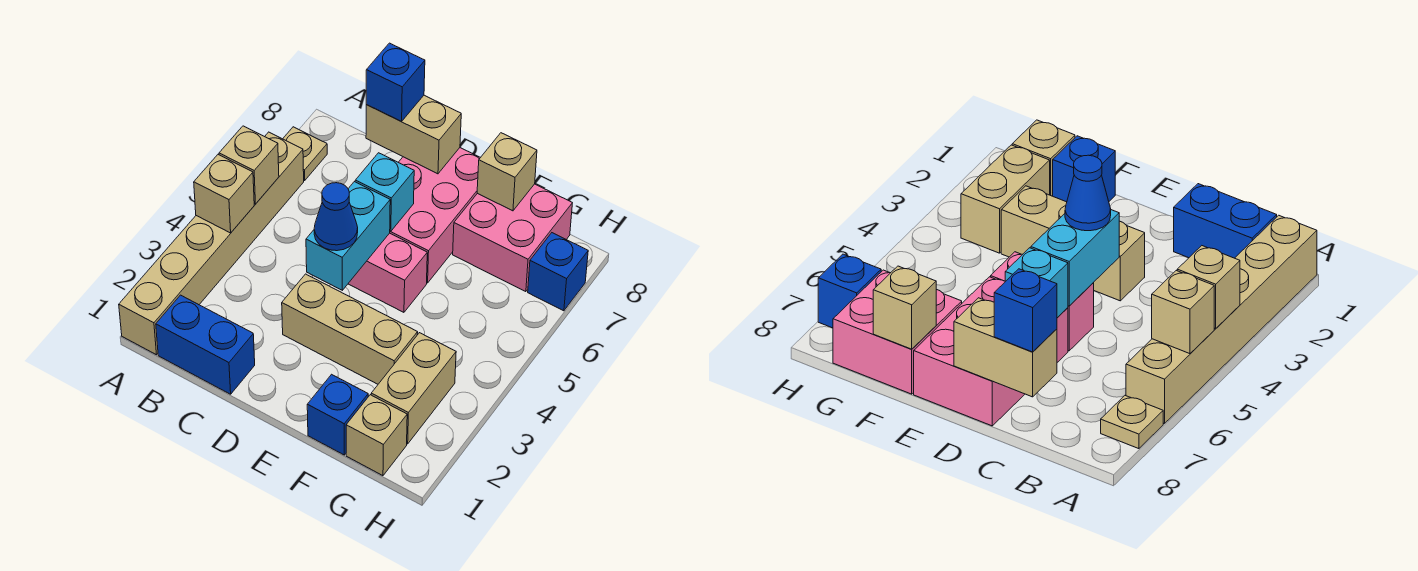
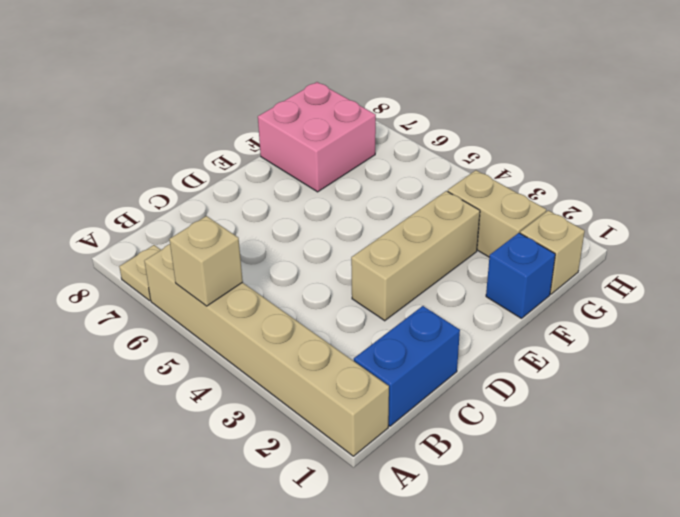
none -> pink brick D5:E5 level 1
none -> pink brick D6:E8 level 1
none -> blue brick H7 level 1

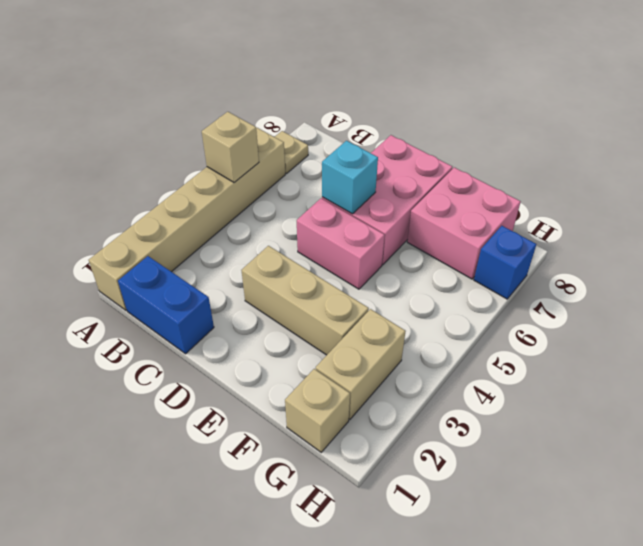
none -> blue brick F1 level 1
none -> tan brick A4 level 2
none -> tan brick C8:D8 level 2

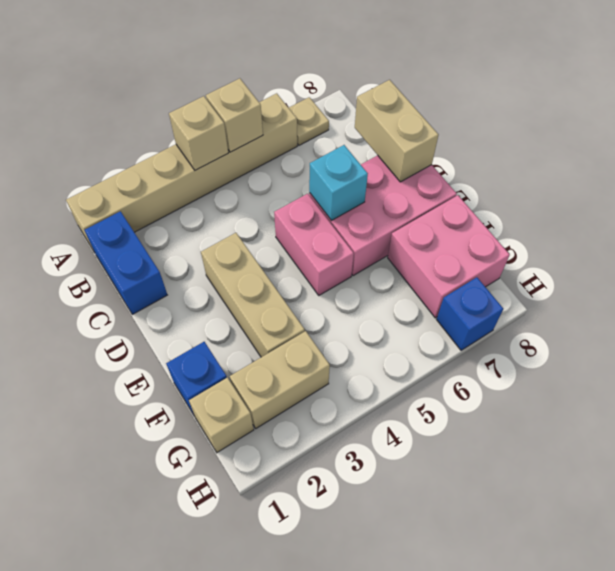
none -> cyan brick D4:D5 level 2
none -> tan brick F8 level 2
none -> blue brick C8 level 3

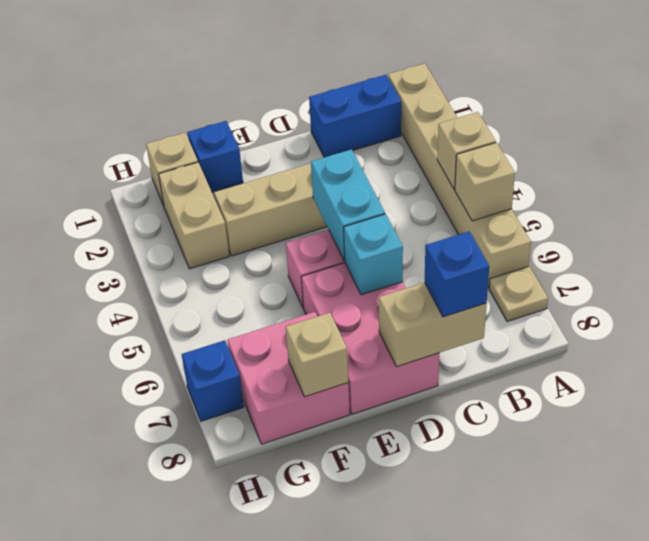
none -> blue cone D4 level 3

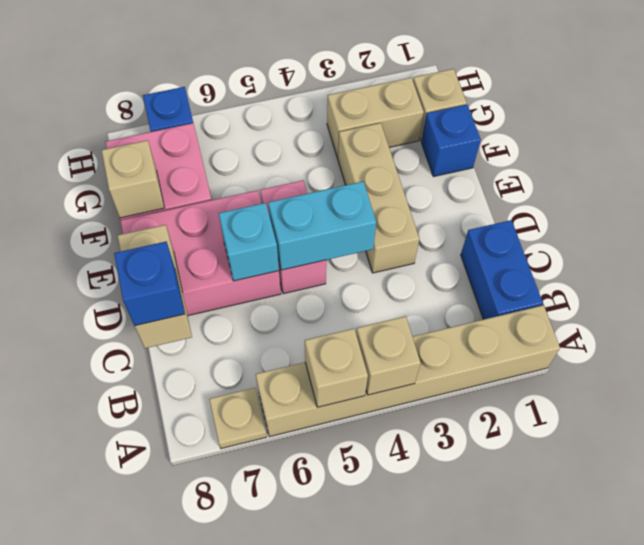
none -> blue cone D4 level 3

